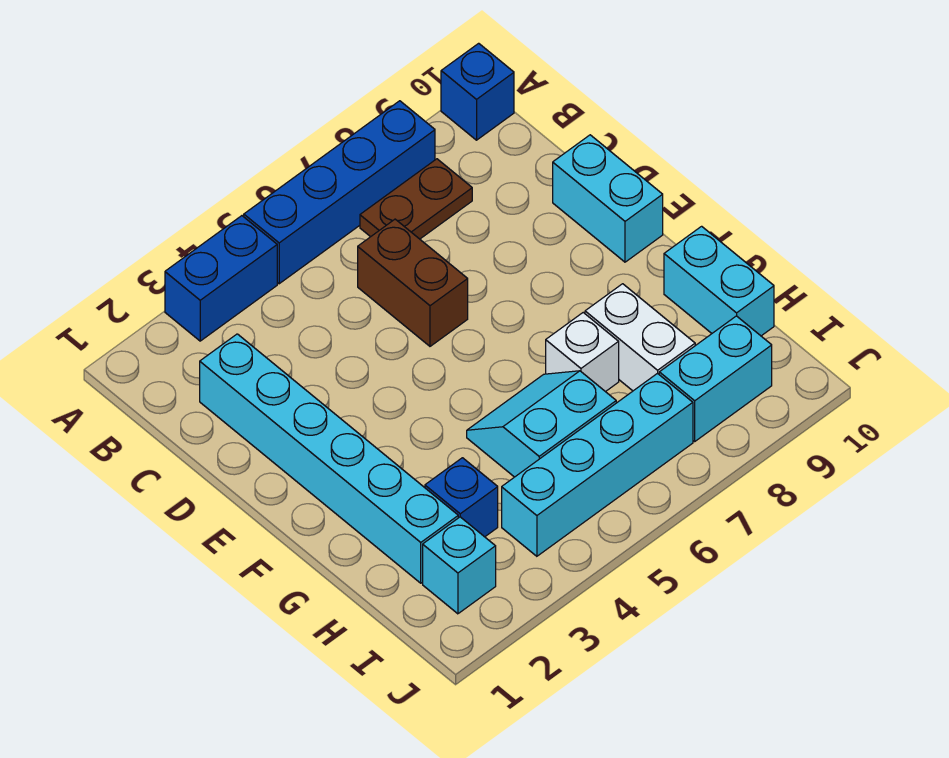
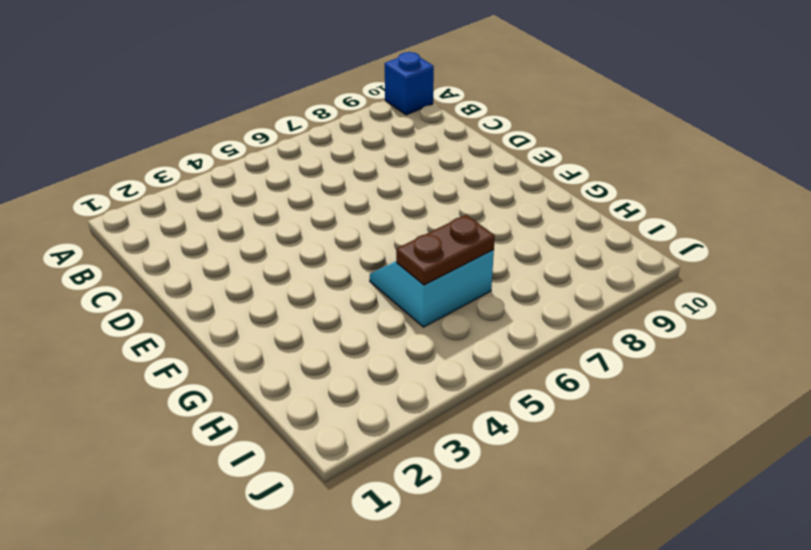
brown plate H5:H6 level 2 -> brown plate B7:B8 level 1
none -> blue brick A3:A4 level 1
none -> blue brick A5:A8 level 1
none -> cyan brick C2:H2 level 1

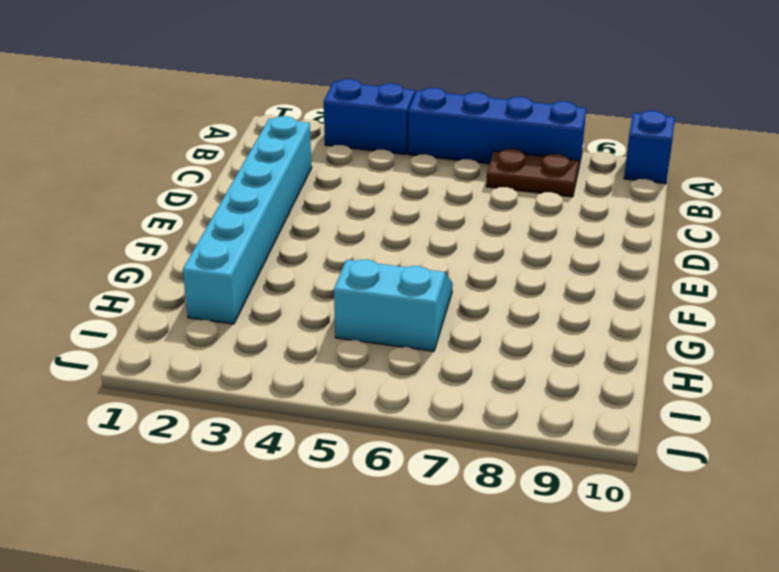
none -> brown brick C6:D6 level 1
none -> cyan brick D10:E10 level 1
none -> white brick G7 level 1

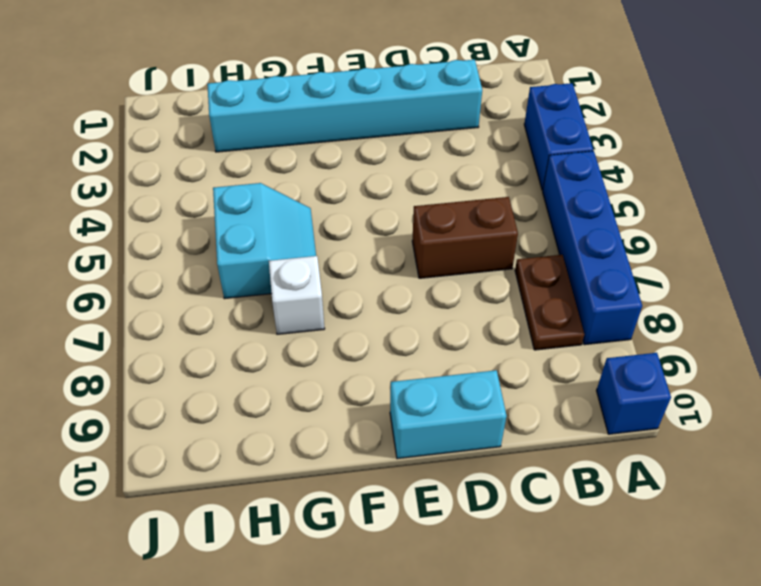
none -> white brick G8:H8 level 1
none -> cyan brick G10:H10 level 1
none -> blue brick H3 level 1

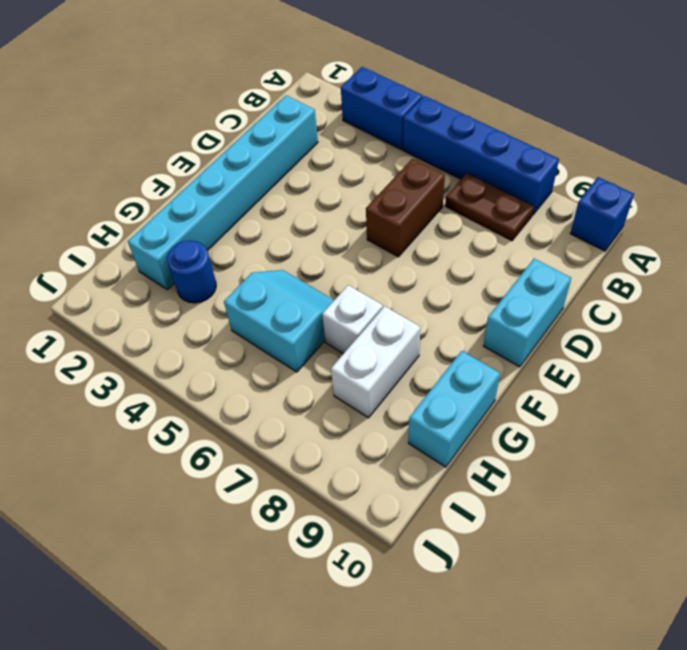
blue round brick H3 level 1 -> blue brick H3 level 1
none -> cyan brick I2 level 1
none -> cyan brick I4:I7 level 1
none -> cyan brick I8:I9 level 1

